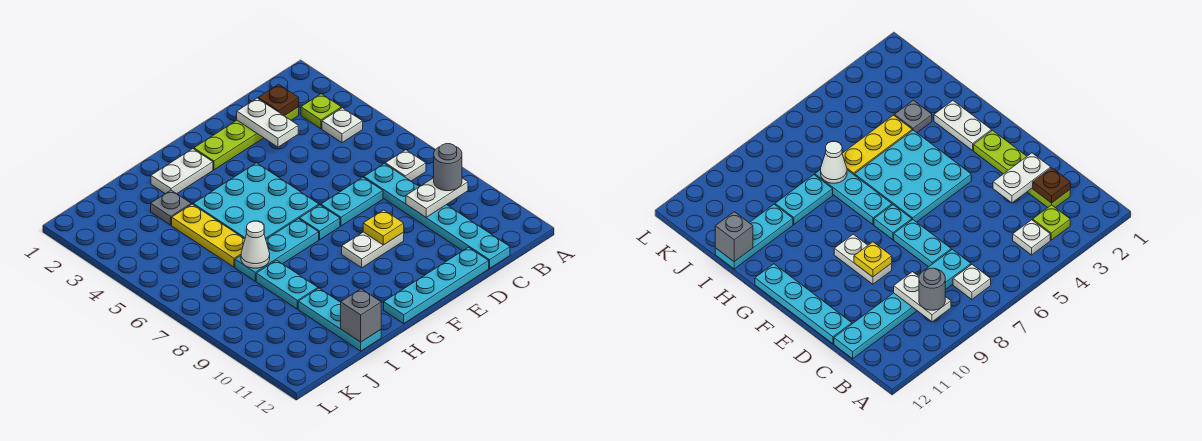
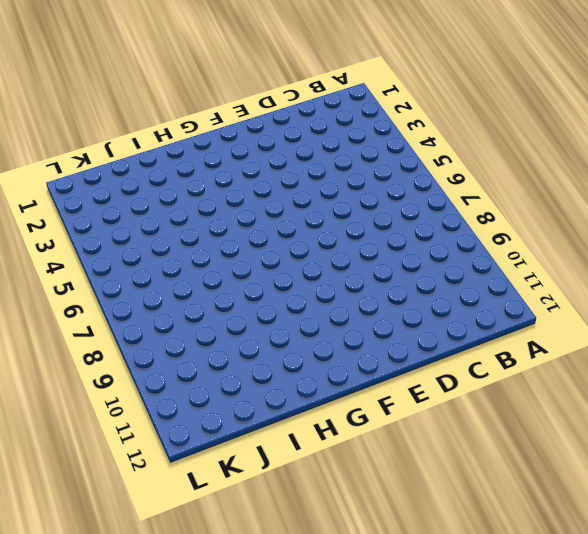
none -> lime plate B3 level 1
none -> white plate B4 level 1
none -> white plate B7 level 1

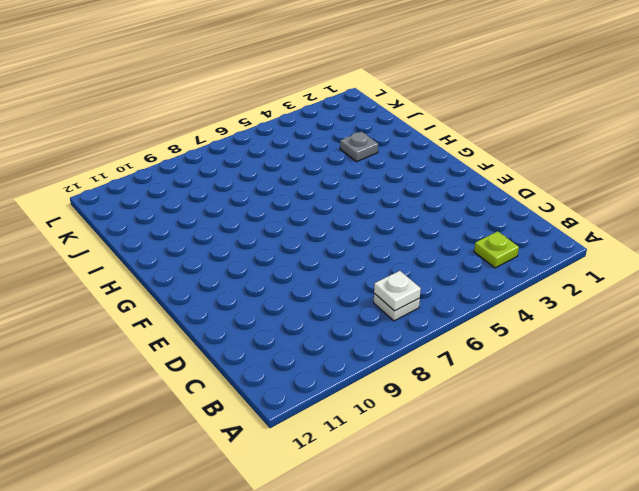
white plate B7 level 2 -> white plate B4 level 1
none -> lime plate C2:F2 level 1
none -> cyan plate C7:C12 level 1
none -> cyan plate D7:E7 level 1

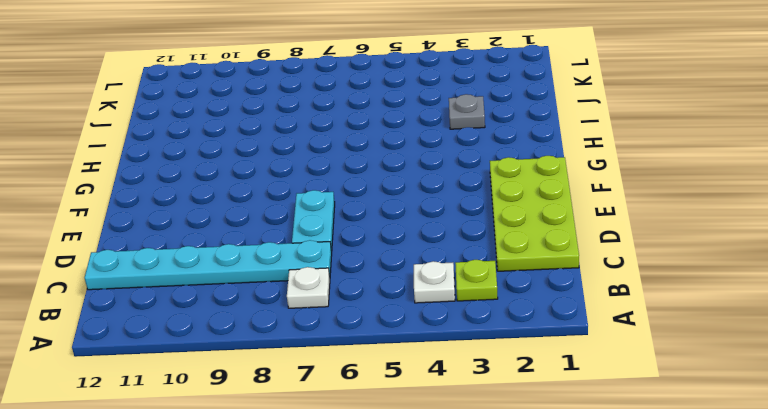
lime plate C1:F2 level 1 -> lime plate C2:F2 level 1
none -> cyan plate D12:G12 level 1
none -> white plate E9:F9 level 1
none -> cyan plate F4:H6 level 1

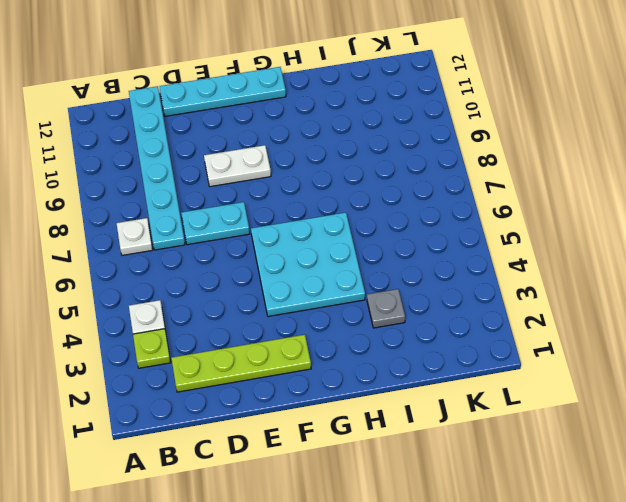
none -> cyan plate F7 level 1
none -> white plate G2:H2 level 1
none -> cyan plate G7:I7 level 1

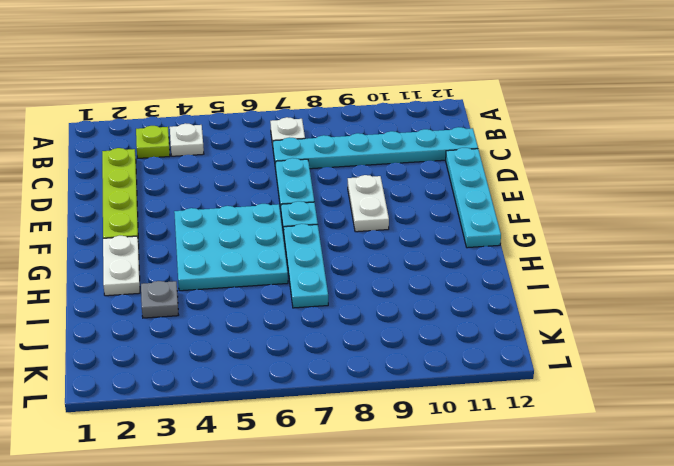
none -> yellow plate I4:I6 level 1
none -> cyan plate I8:I9 level 1
none -> cyan plate I10:I12 level 1

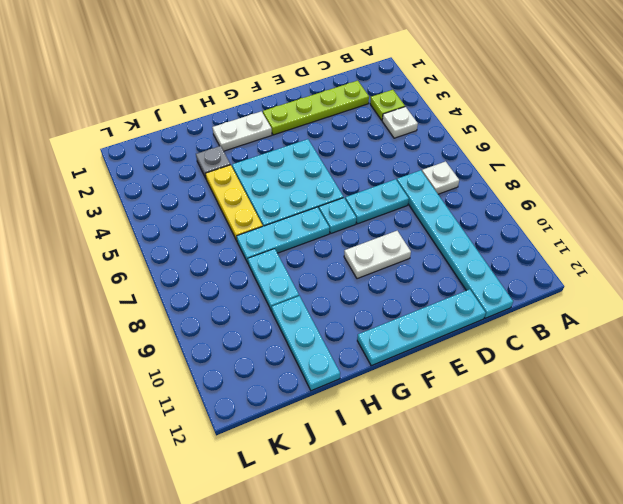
none -> white plate B9:C9 level 2
none -> brown plate C2 level 2
none -> white plate D2:D3 level 2

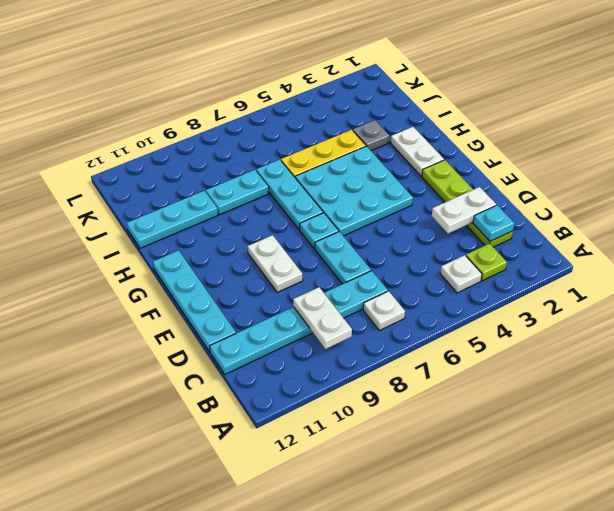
cyan plate C2 level 2 -> brown plate C2 level 2
none -> yellow plate E9 level 2
none -> white cone I7 level 2
none -> grey brick I12 level 2

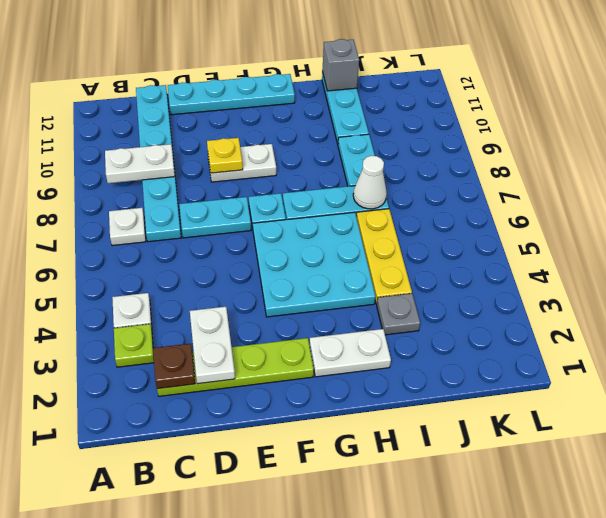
none -> grey round brick B9 level 3

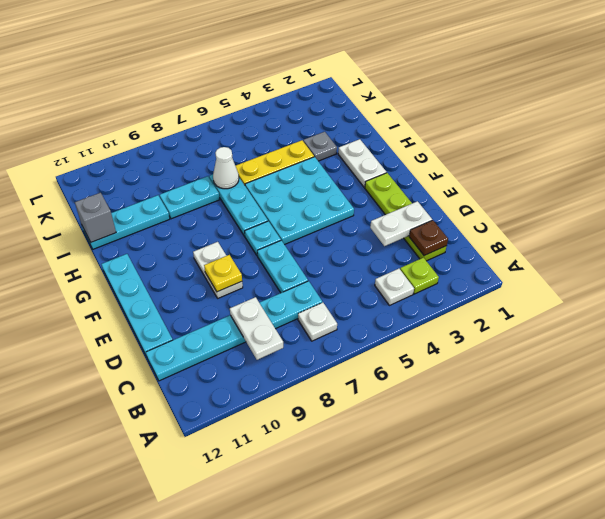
none -> grey round brick B9 level 3

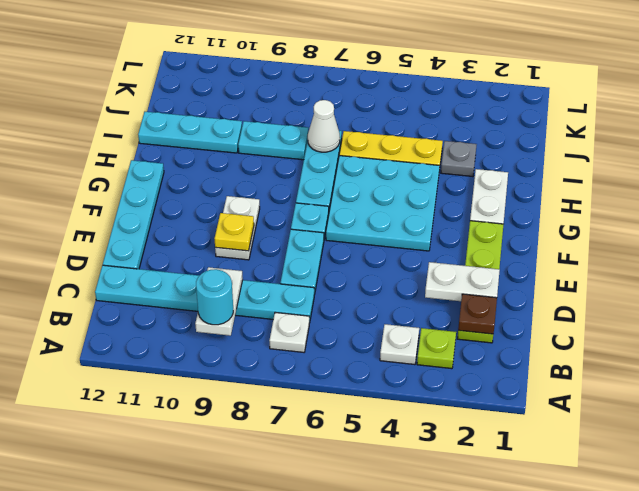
cyan round brick B9 level 3 -> grey round brick B9 level 3
none -> grey brick I12 level 2

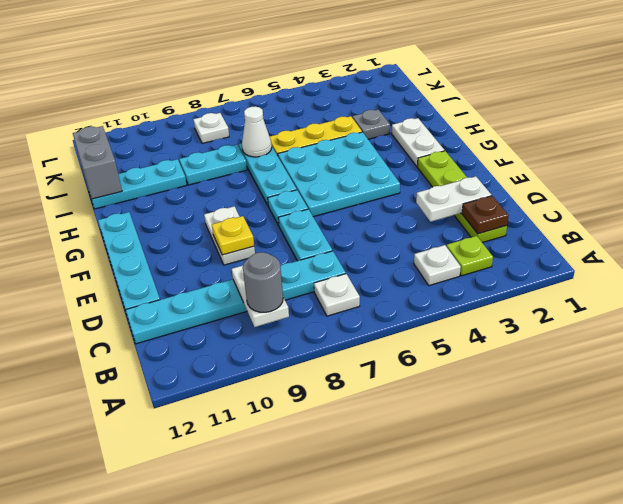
grey brick I12:J12 level 2 -> grey brick I12 level 2
white plate K8 level 1 -> none

